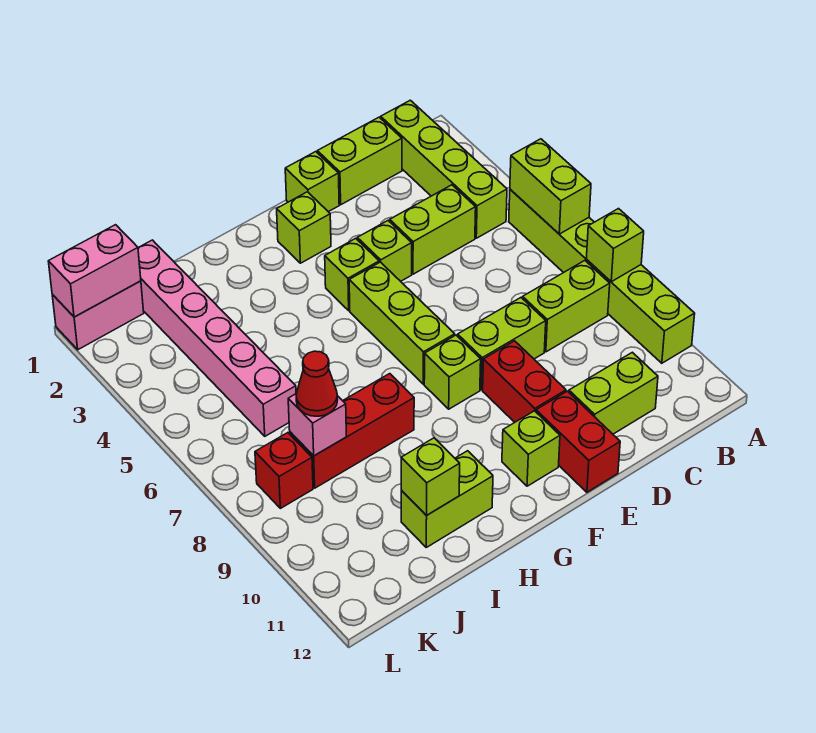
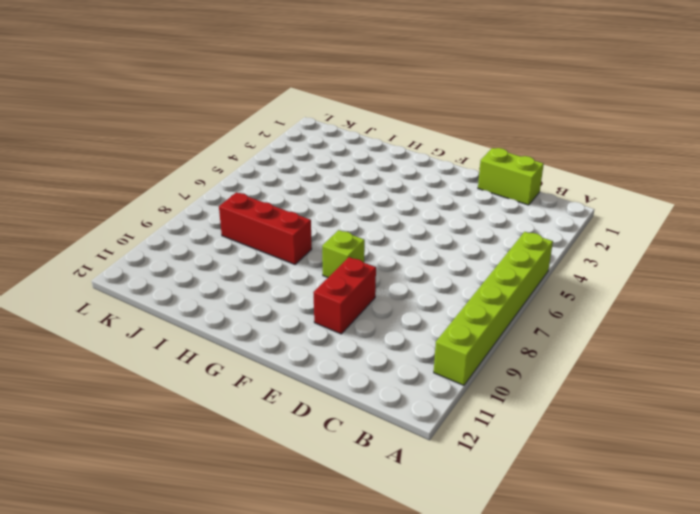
none -> lime brick B1:B4 level 1
none -> lime brick B8:C8 level 1
none -> lime brick C4:D4 level 1

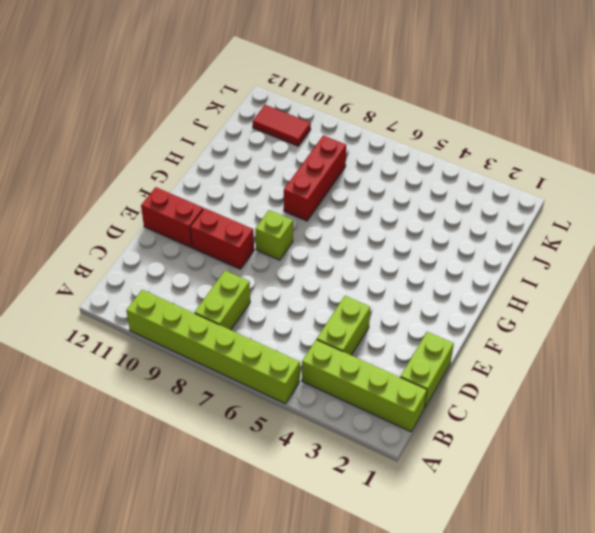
red tile K10:K11 level 1 -> none
none -> lime brick C11:D11 level 1
none -> lime brick D8:E8 level 1
none -> lime brick E1 level 1

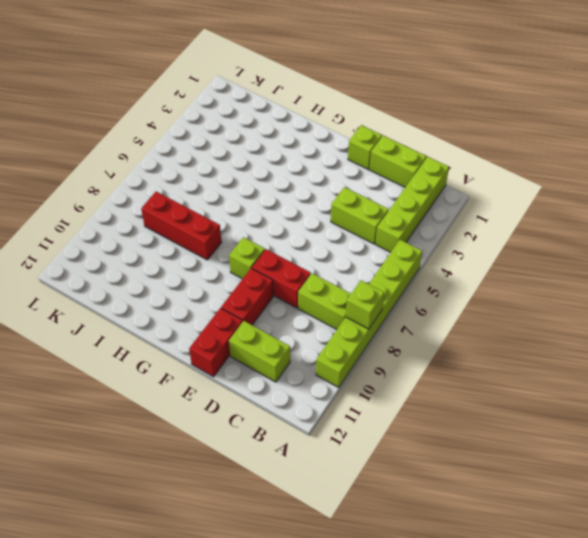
red brick D8:E8 level 1 -> lime brick D8:E8 level 1
none -> lime brick E4 level 1
none -> lime brick F2 level 1
none -> lime brick F4 level 1

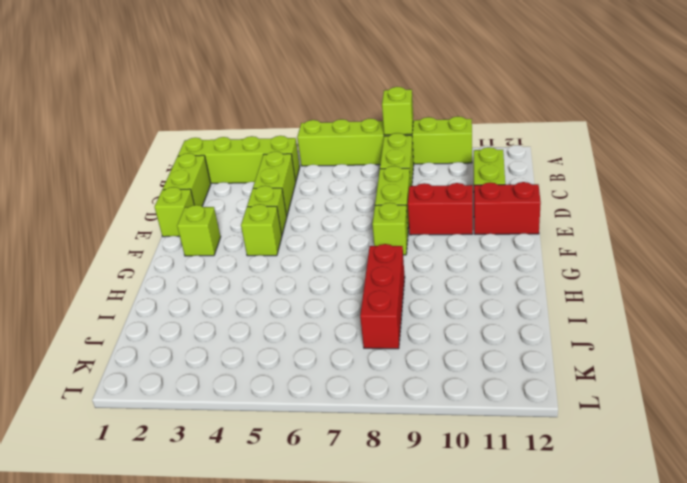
none -> lime brick F5:F7 level 1
none -> lime brick F11 level 1
none -> lime brick H11:I11 level 1

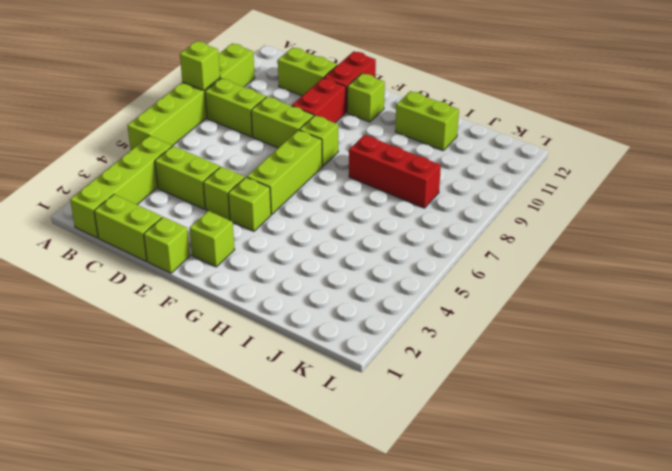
none -> pink brick J1:J6 level 1
none -> pink brick K1:L1 level 1
none -> red brick K8 level 1

